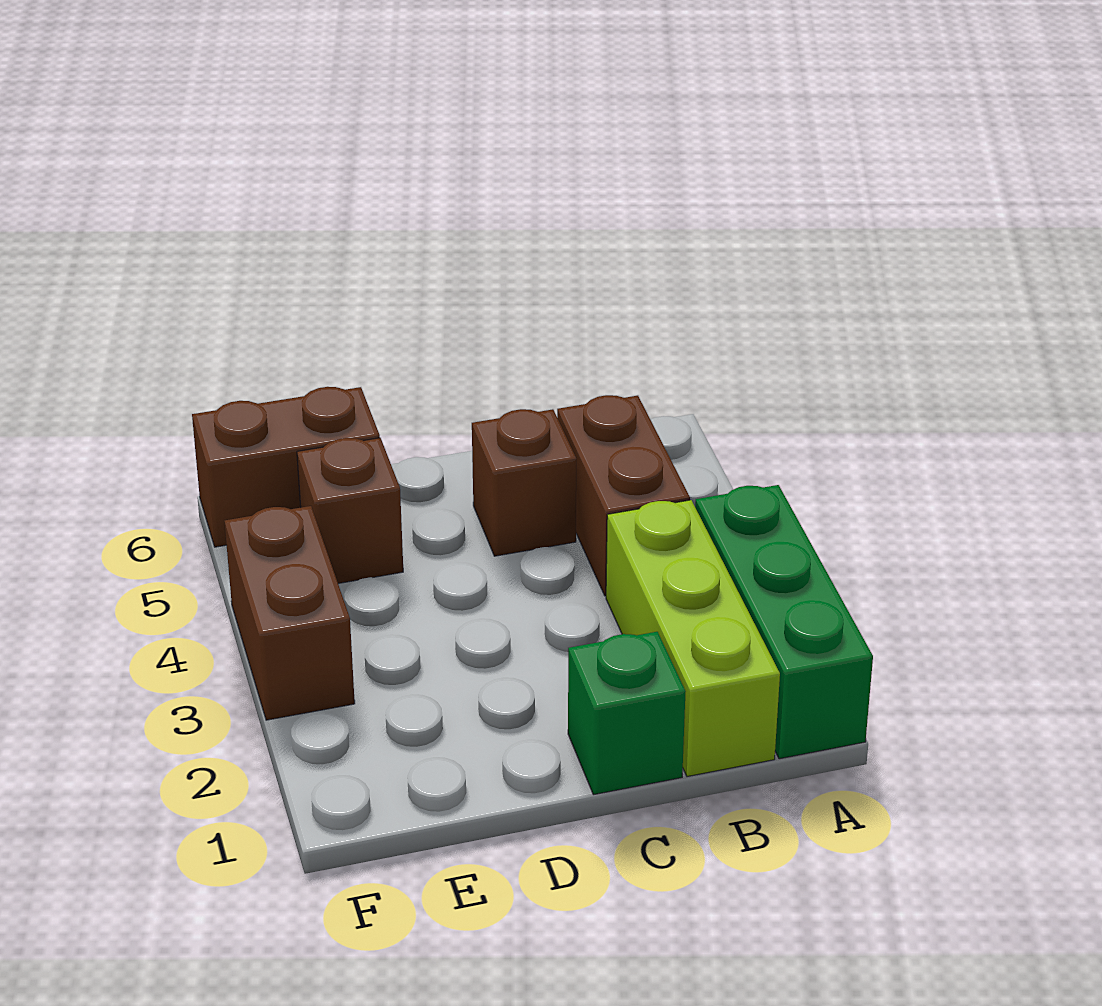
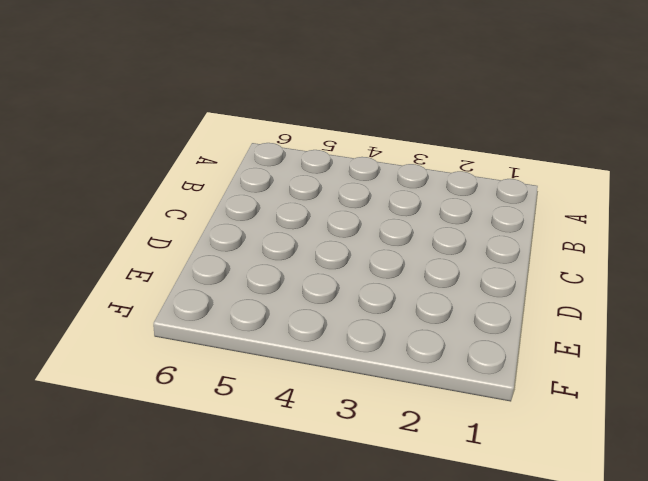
none -> green brick A1:A3 level 1
none -> lime brick B1:B3 level 1

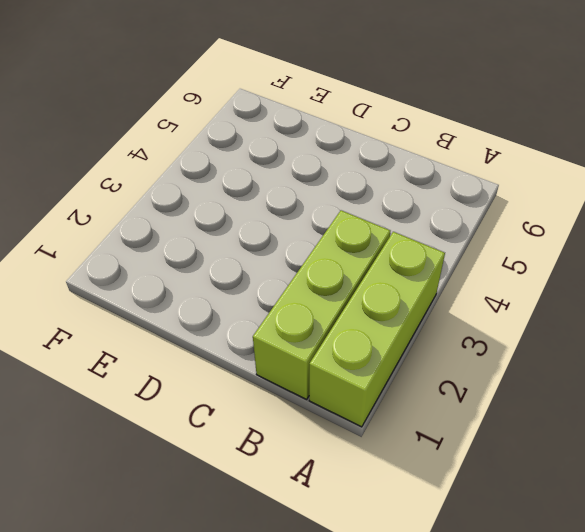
lime brick A1:A3 level 1 -> green brick A1:A3 level 1
none -> brown brick B4:B5 level 1
none -> green brick C1 level 1

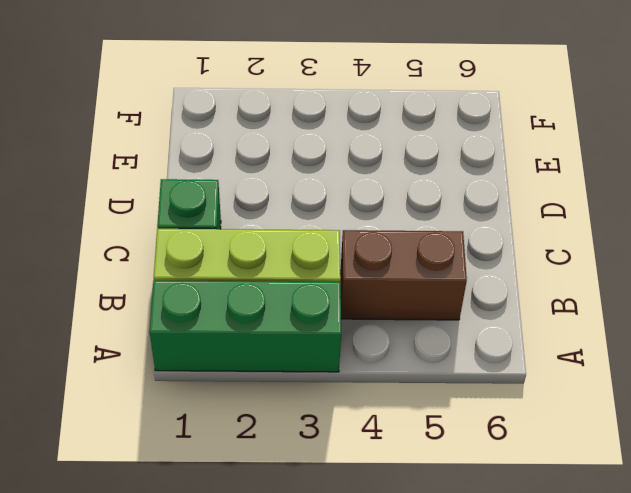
none -> brown brick C5 level 1
none -> brown brick E5 level 1

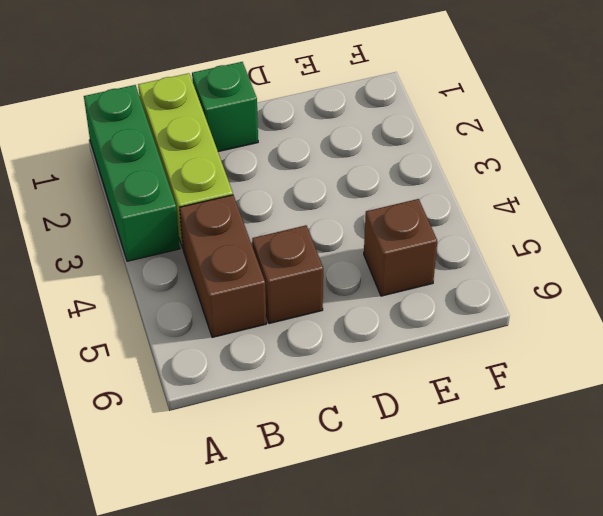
none -> brown brick E6:F6 level 1
none -> brown brick F3:F4 level 1

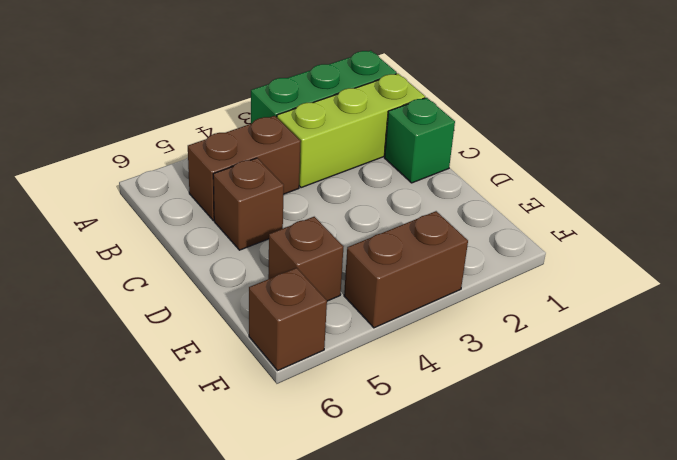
brown brick F6 level 1 -> brown brick E6:F6 level 1

